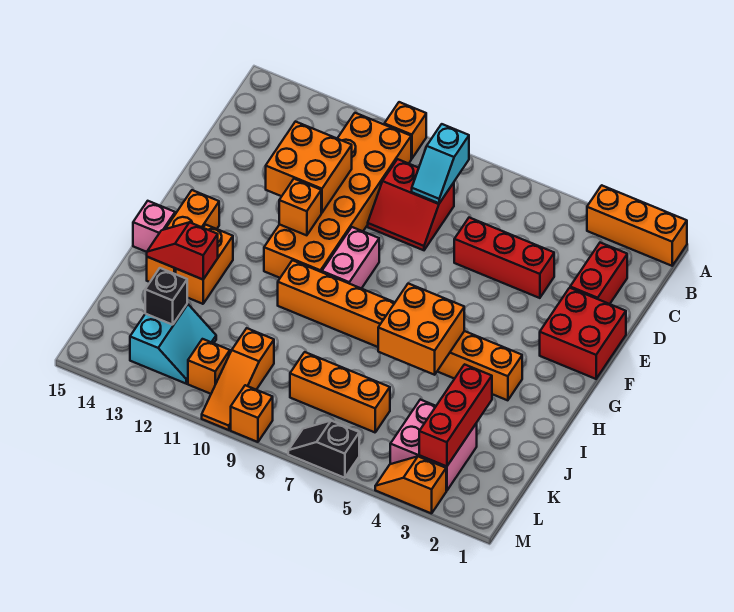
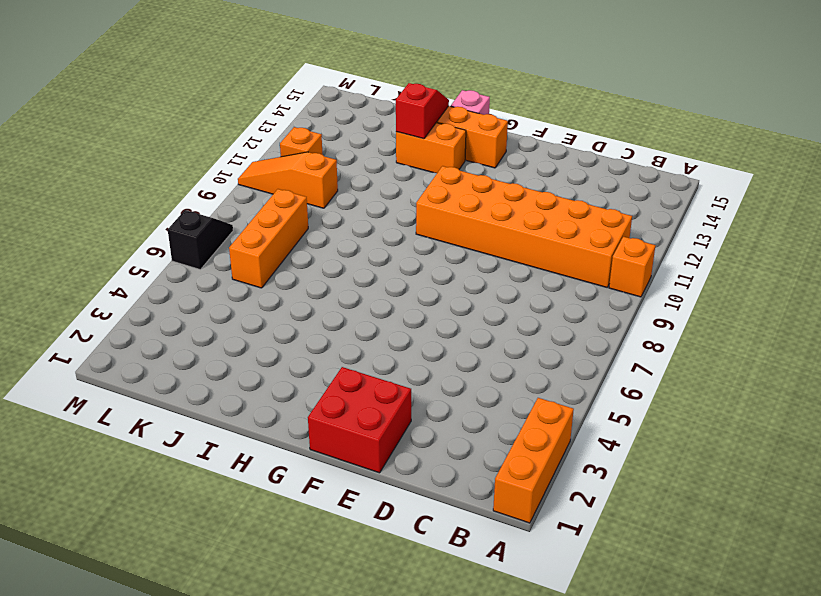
none -> red brick C2:D2 level 1
none -> red slope C8:D9 level 1 top C
none -> red brick D4:D6 level 1

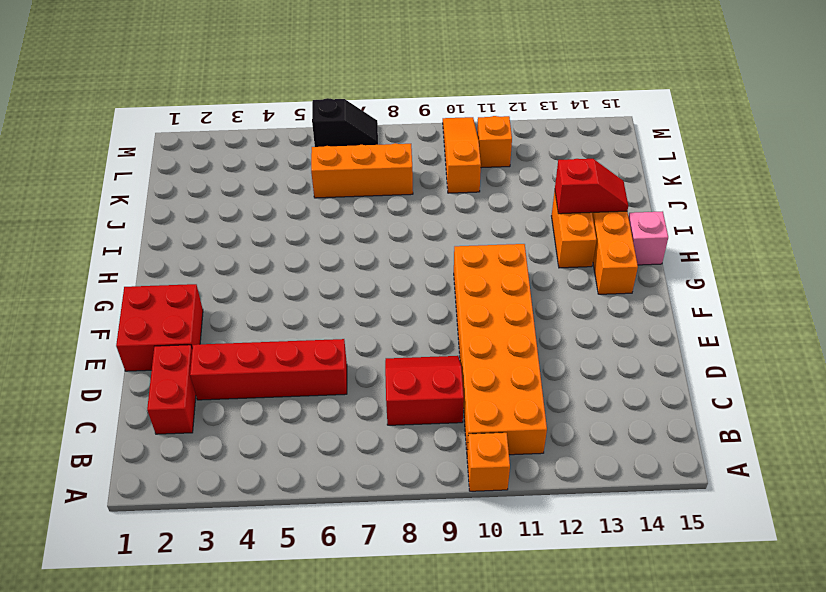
red brick D3:D6 level 1 -> red brick D4:D6 level 1
none -> orange brick A1:A3 level 1
none -> pink brick F9:G9 level 1
none -> orange brick H3:H10 level 1

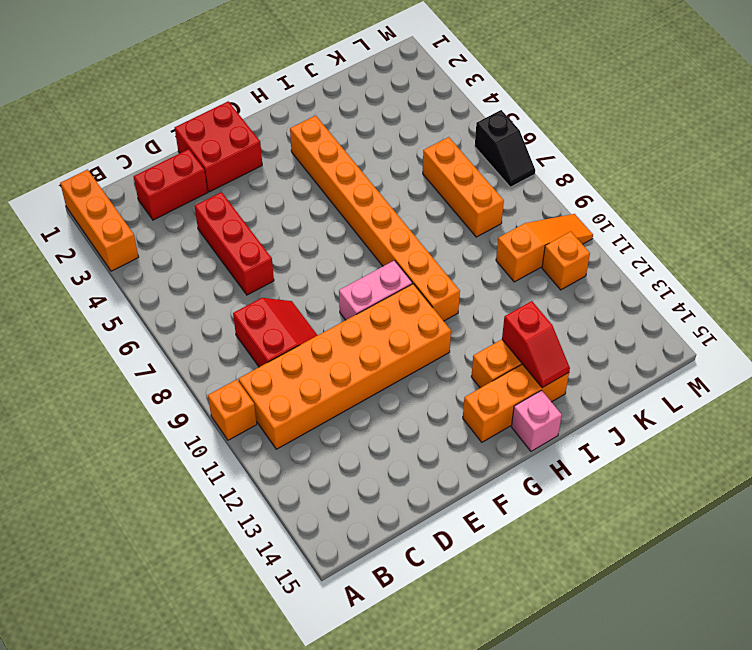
none -> pink brick K3:L4 level 1
none -> cyan slope K12:L13 level 1 top 13
none -> orange slope M3:M4 level 1 top 3

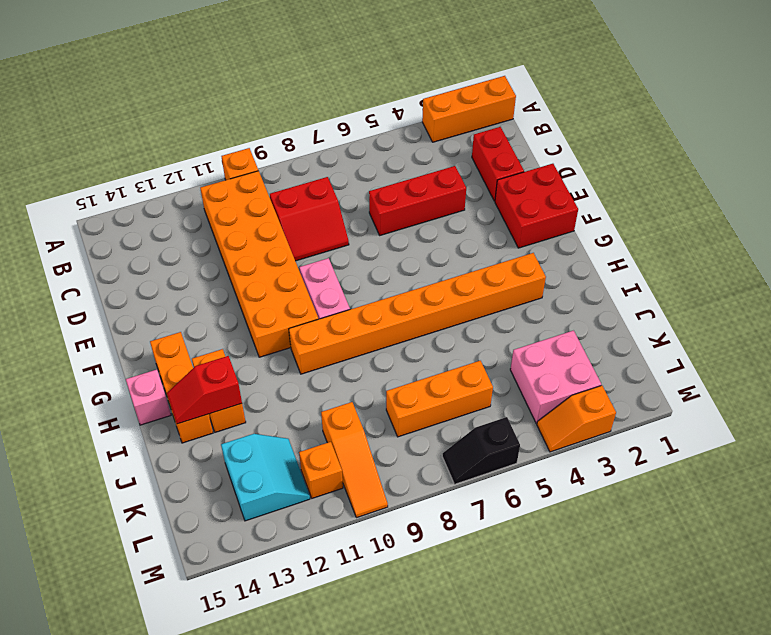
none -> orange brick M9 level 1
none -> cyan slope B8:C8 level 2 top B
none -> orange brick D11:E12 level 2

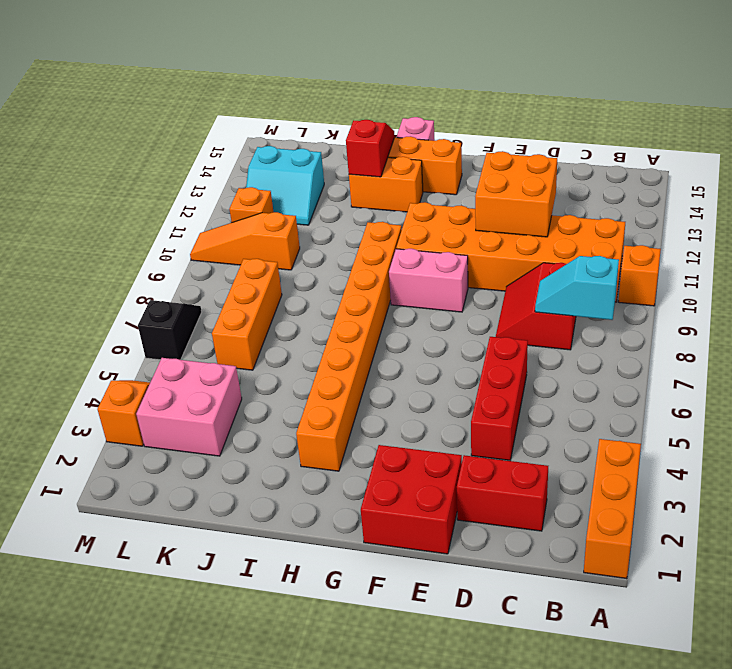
none -> orange brick M9 level 1
none -> orange brick F11 level 2
none -> orange brick H5:I6 level 2

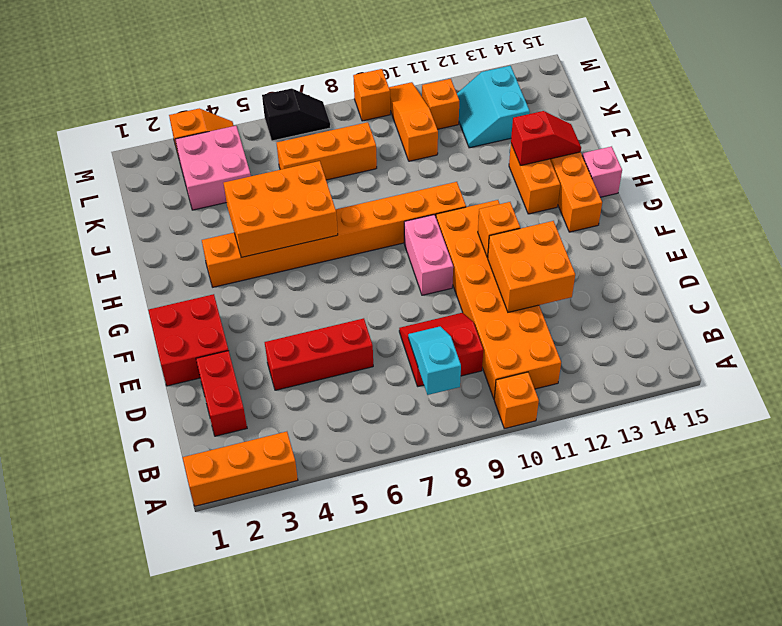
orange brick H4:I6 level 2 -> orange brick H5:I6 level 2
none -> red brick J3:L3 level 2
none -> black brick K13 level 2

